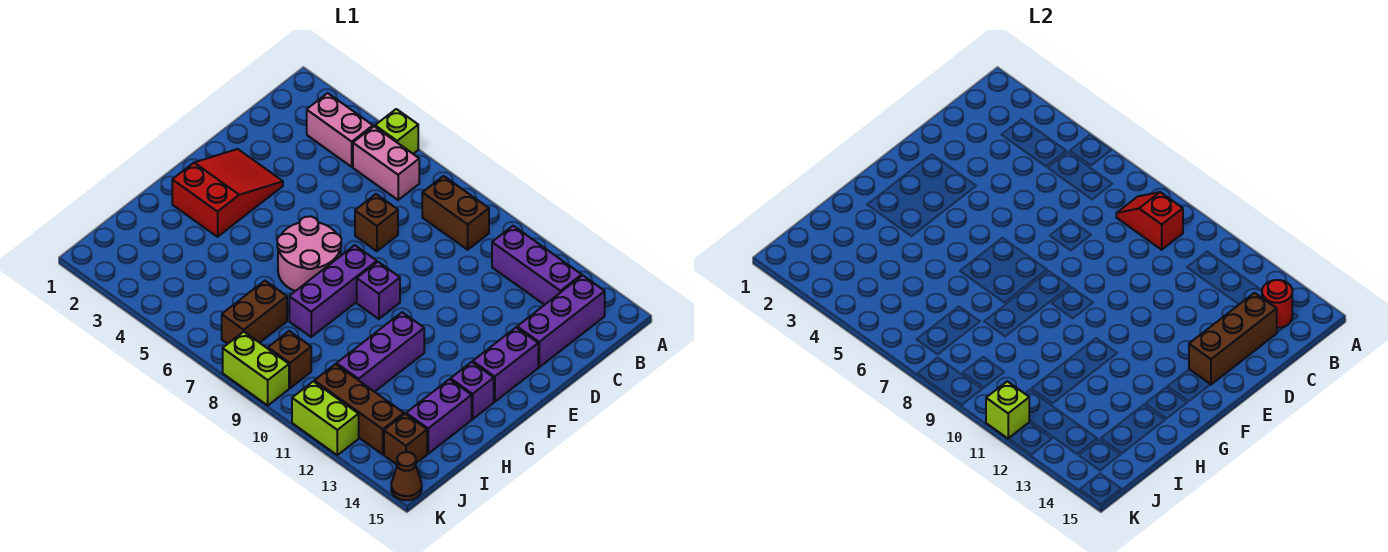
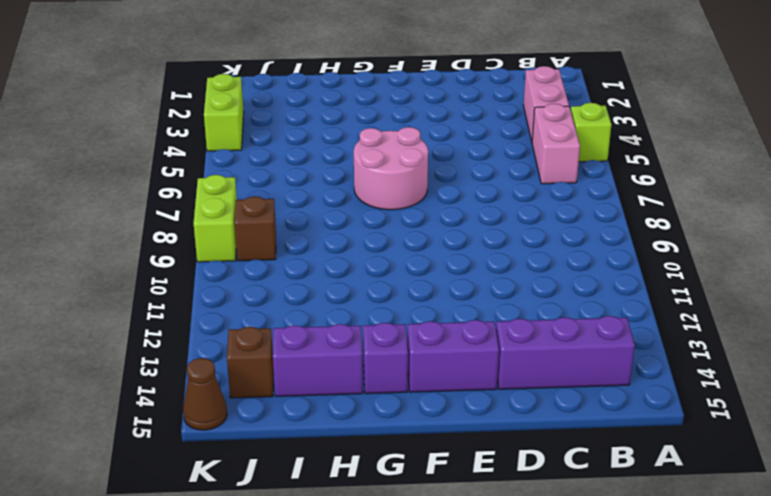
lime brick K3:K4 level 1 -> lime brick K11:K12 level 1
none -> brown brick B8:B9 level 1
none -> purple brick B11:B13 level 1
none -> brown brick D7 level 1

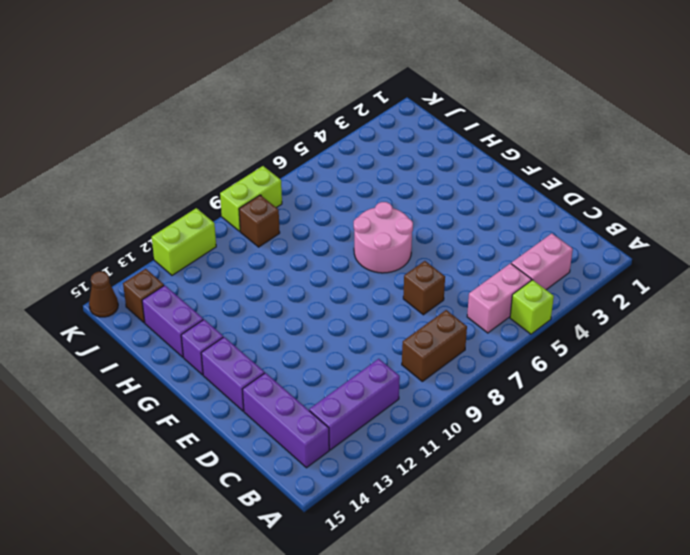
none -> red slope E2:G3 level 1 top G
none -> purple brick F8:H8 level 1
none -> purple brick F9 level 1

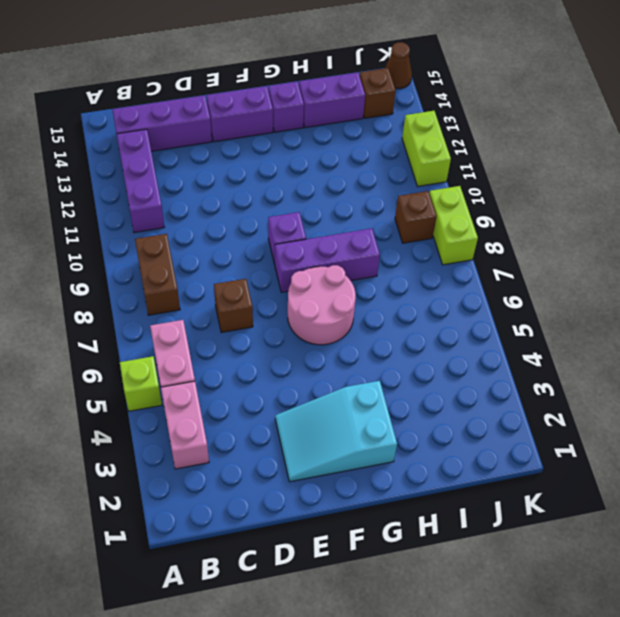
cyan slope E2:G3 level 1 top G -> red slope E2:G3 level 1 top G
none -> purple brick G11:I11 level 1
none -> brown brick I7:J7 level 1
none -> brown brick J11:J13 level 1

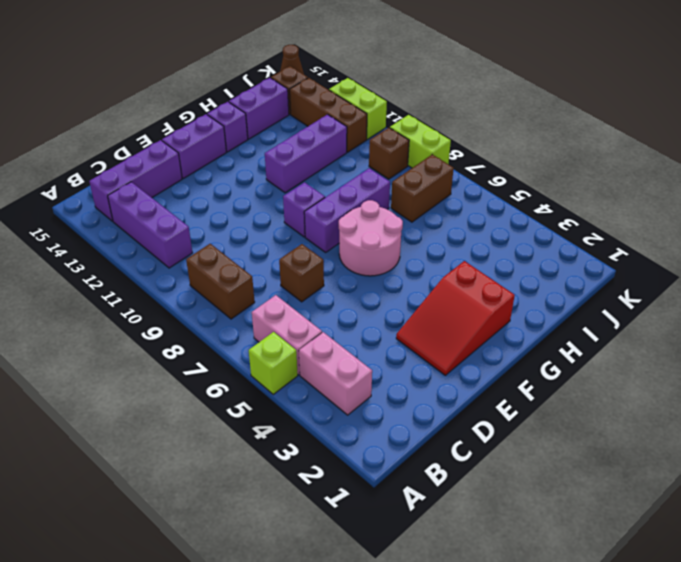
none -> red slope B8:B9 level 2 top 9
none -> red round brick B14 level 2
none -> brown brick C14:E14 level 2

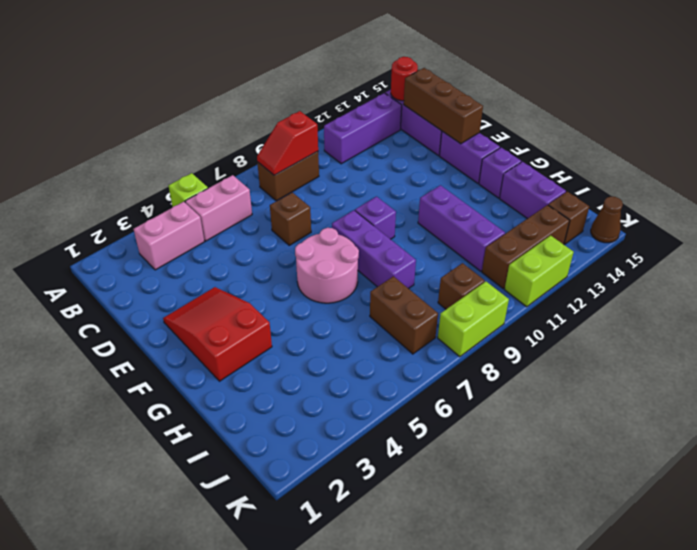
none -> lime brick K11 level 2

